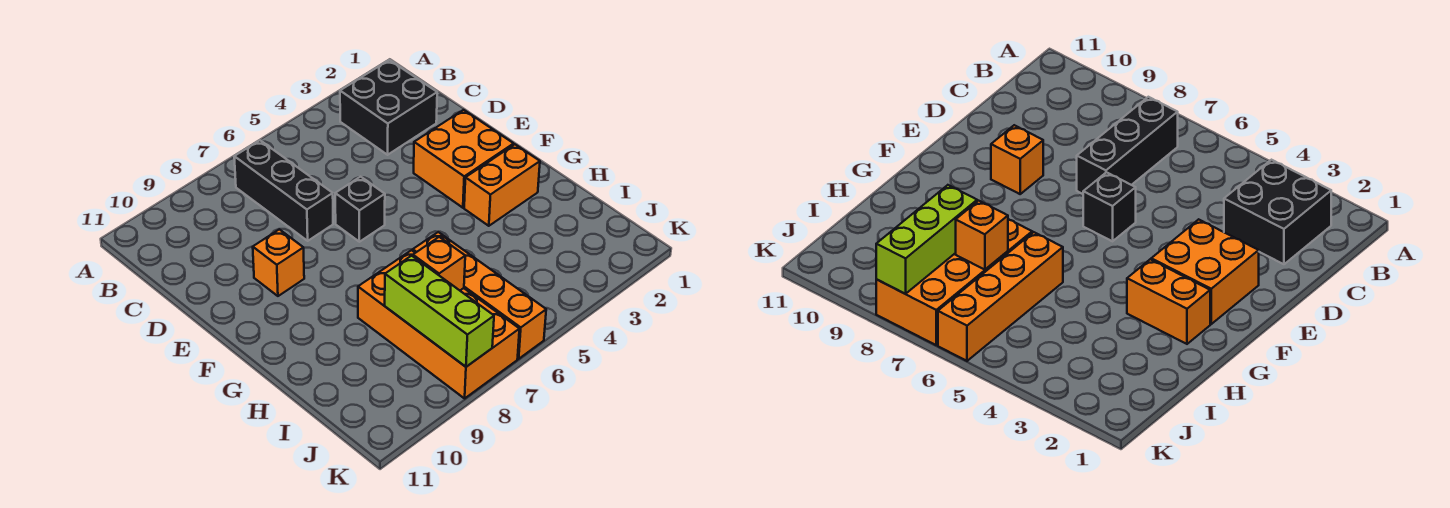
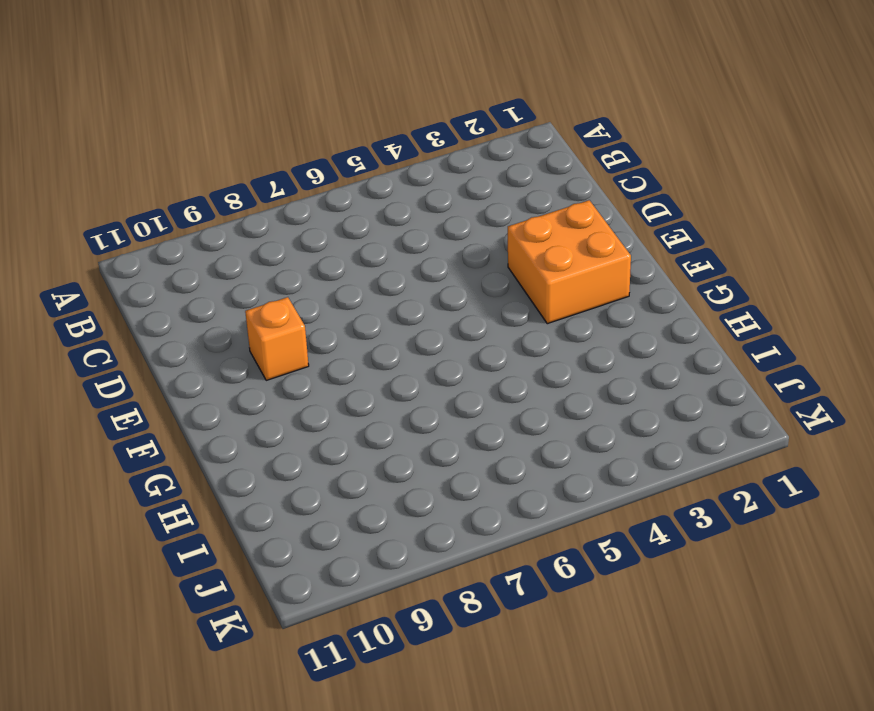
none -> black brick B2:C3 level 1
none -> black brick B7:D7 level 1

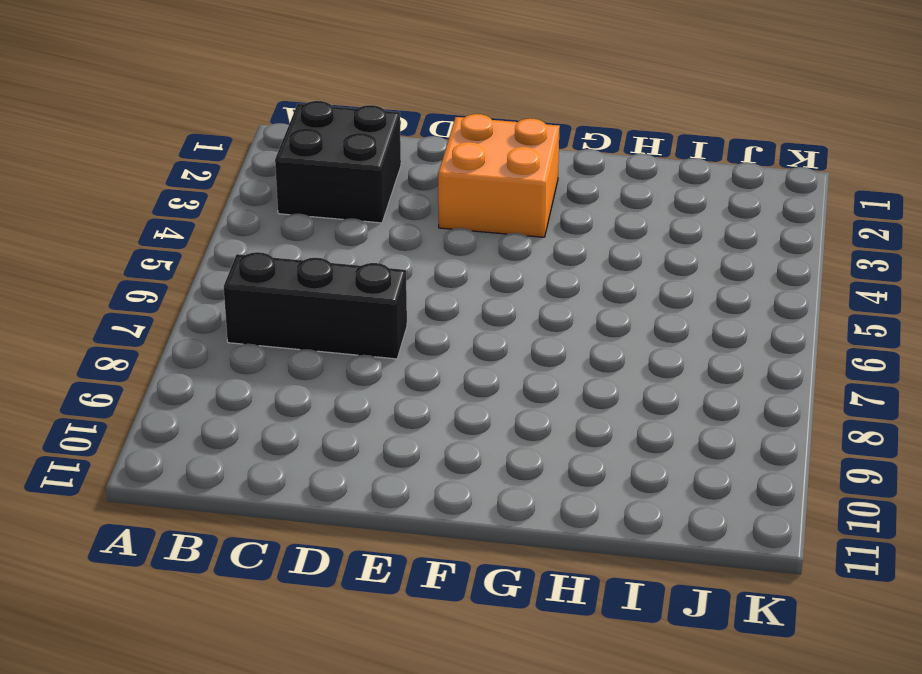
none -> black brick E6 level 1
none -> orange brick E9 level 1

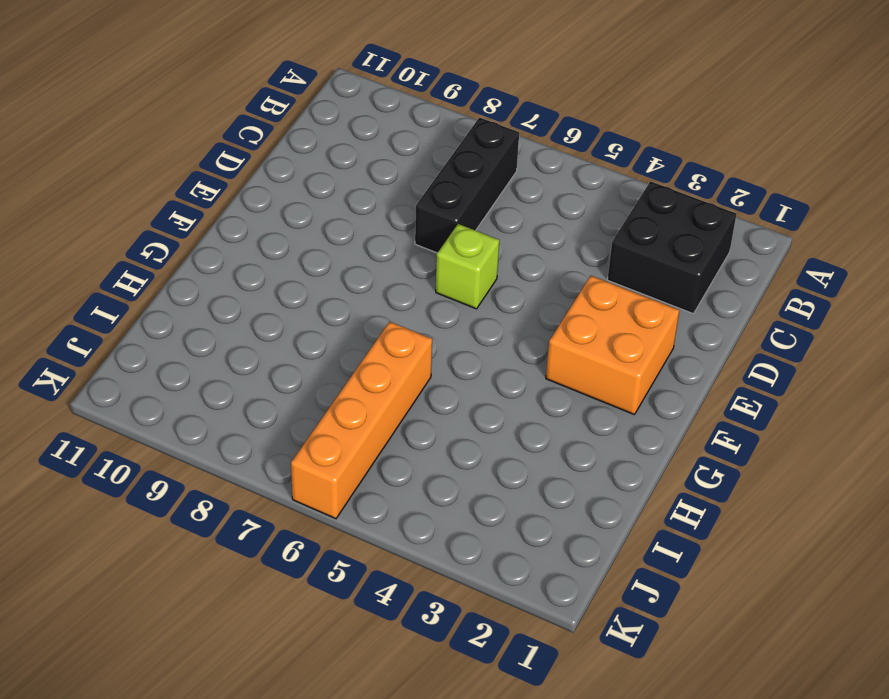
lime brick E6 level 1 -> black brick E6 level 1
none -> orange brick E9 level 1
none -> orange brick G2:G3 level 1

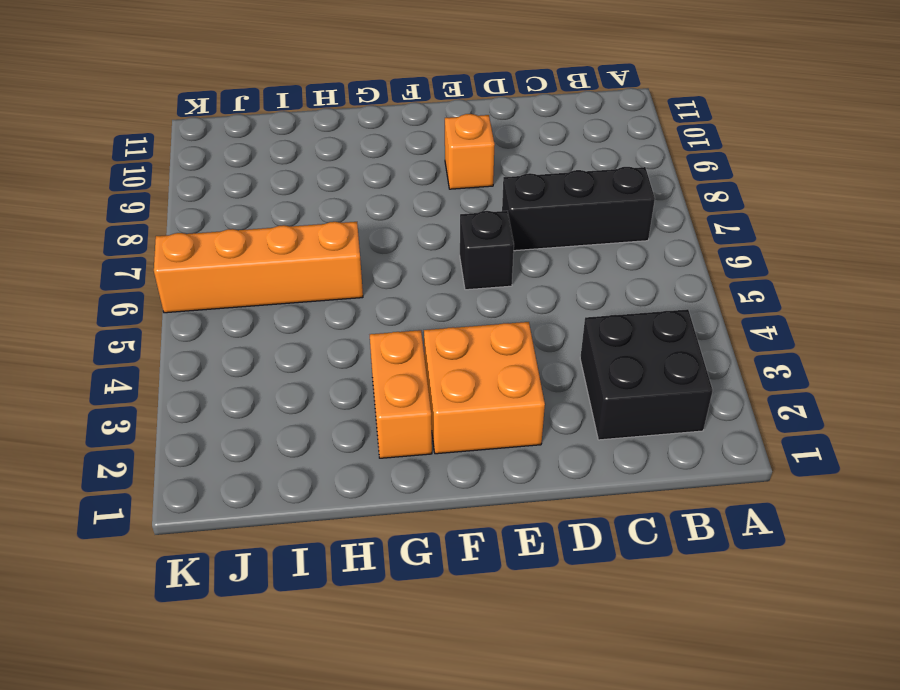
none -> orange brick H7:K8 level 1
none -> orange brick I7 level 2

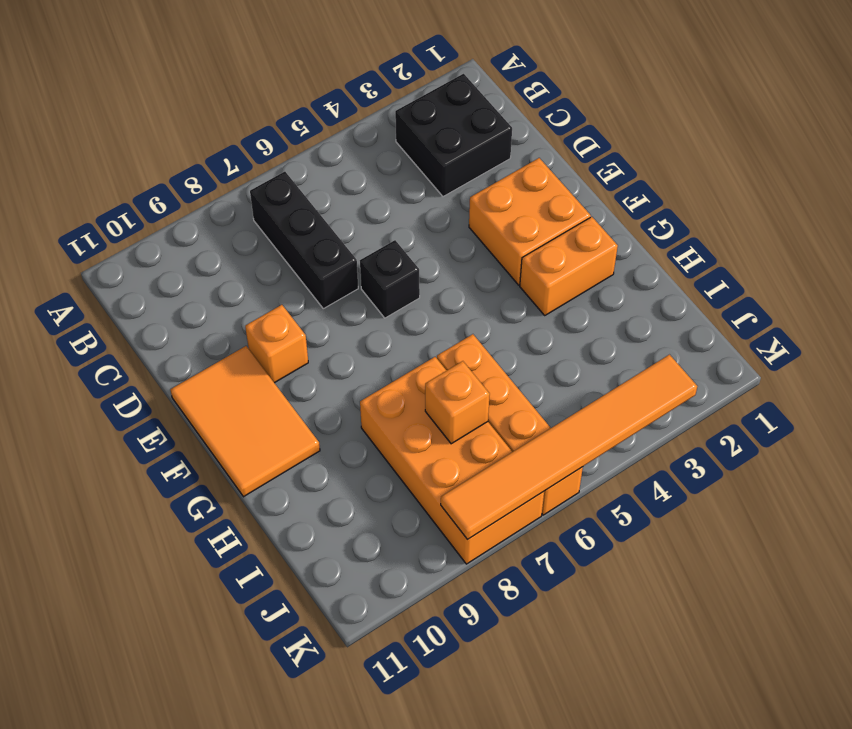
orange tile E10:G11 level 1 -> none
orange tile K3:K8 level 2 -> lime brick I8:K8 level 2

